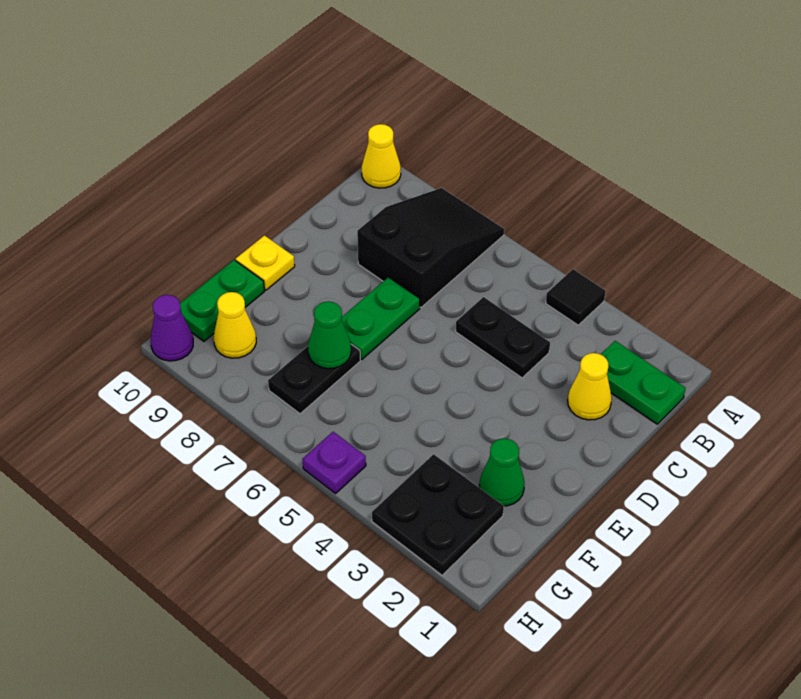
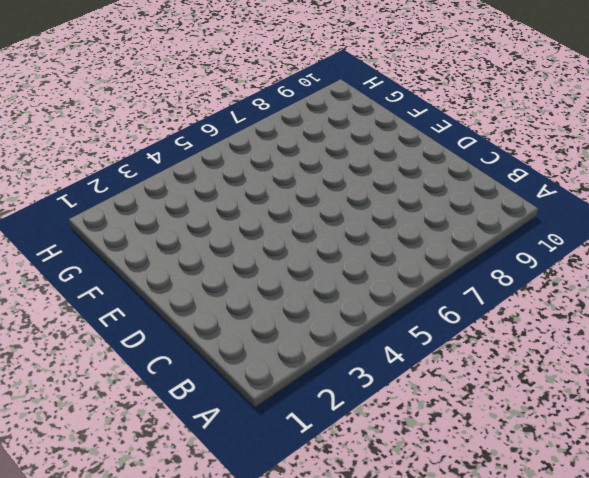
none -> black tile A4 level 1
none -> black slope A7:C8 level 1 top C
none -> yellow cone A10 level 1

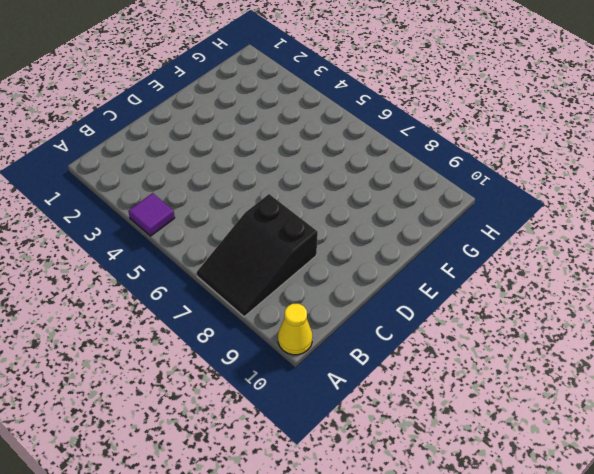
purple tile A4 level 1 -> black tile A4 level 1
none -> green plate B1:B2 level 1
none -> yellow cone C2 level 1
none -> black plate C4:C5 level 1

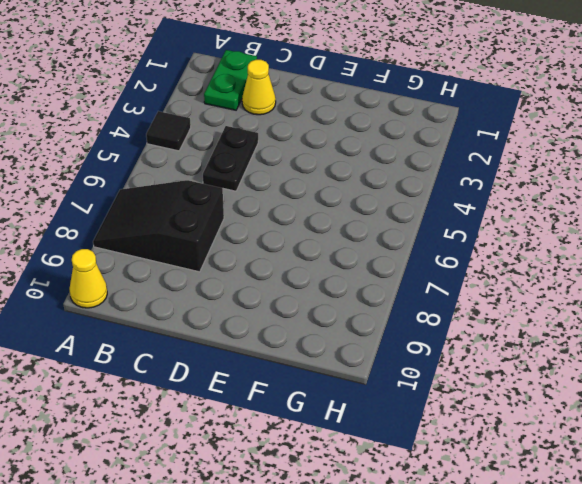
none -> green plate D7:E7 level 1
none -> yellow plate E10 level 1
none -> green cone F2 level 1

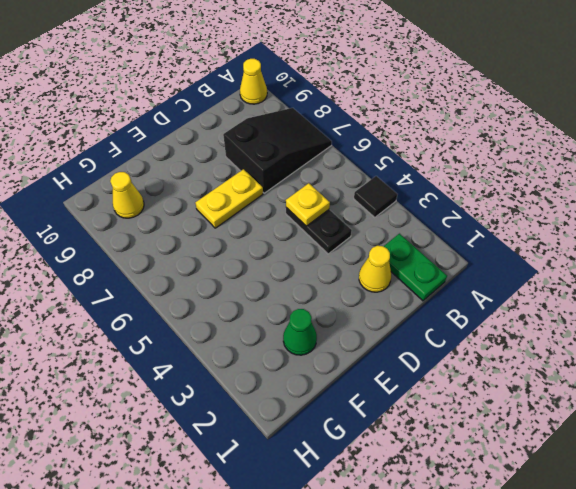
yellow plate C5 level 2 -> yellow plate E10 level 1
yellow plate D7:E7 level 1 -> green plate D7:E7 level 1
none -> black plate F7:G7 level 1
none -> green plate F10:G10 level 1
none -> black plate G2:H3 level 1

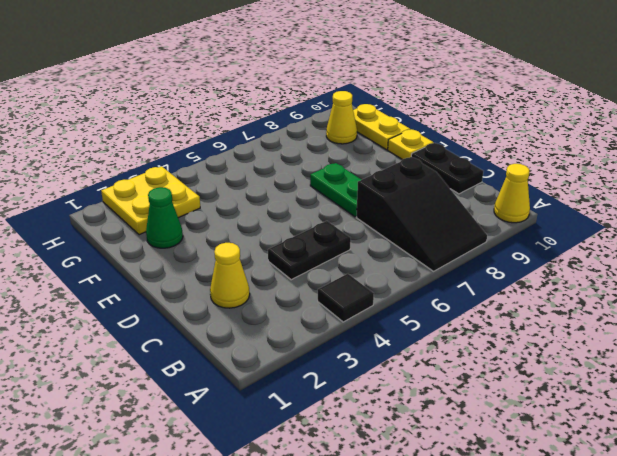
black plate C10:D10 level 1 -> black plate F7:G7 level 1
yellow plate F10:G10 level 1 -> green plate F10:G10 level 1
yellow plate G2:H3 level 1 -> black plate G2:H3 level 1
none -> green plate B1:B2 level 1
none -> purple plate H5 level 1
none -> purple cone H10 level 1

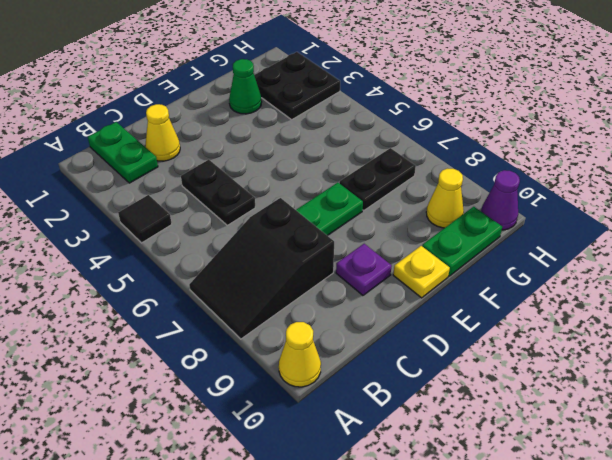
purple plate D9 level 1 -> purple plate H5 level 1
none -> green cone F7 level 2

